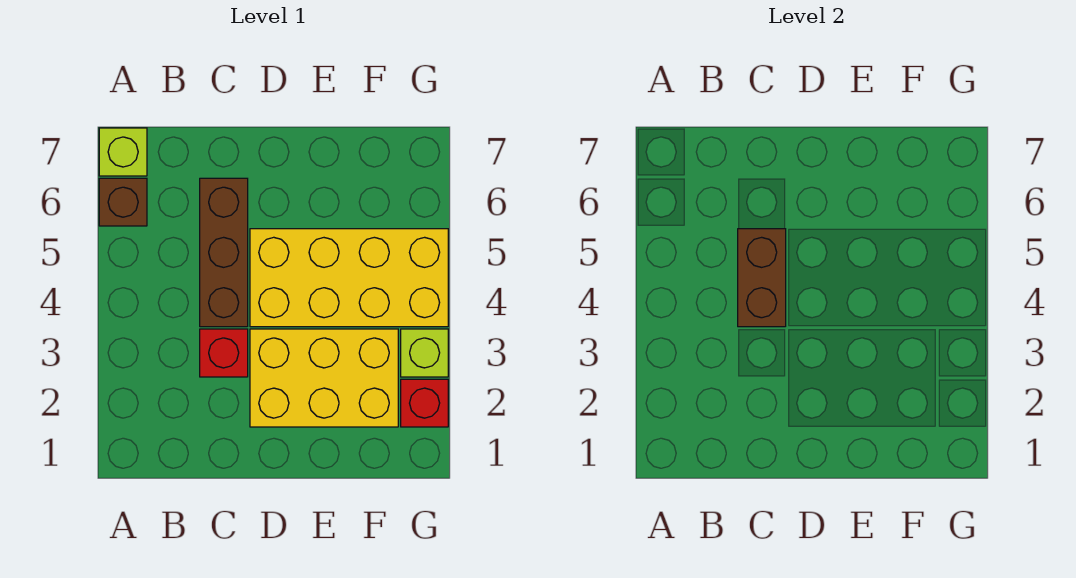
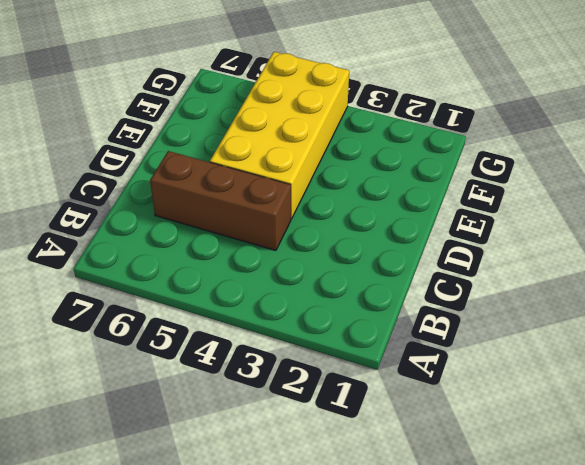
none -> brown brick A6 level 1
none -> lime brick A7 level 1

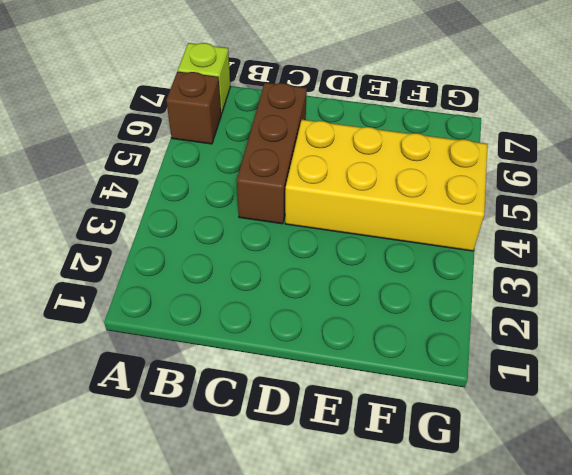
none -> red brick C3 level 1
none -> yellow brick D2:F3 level 1

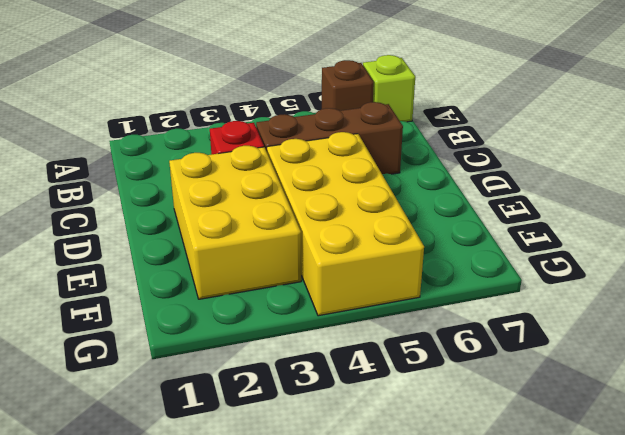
none -> red brick G2 level 1
none -> lime brick G3 level 1

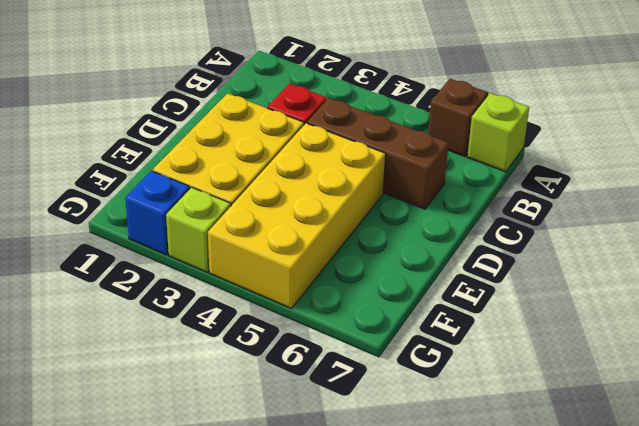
blue brick G2 level 1 -> red brick G2 level 1
none -> brown brick C4:C5 level 2

